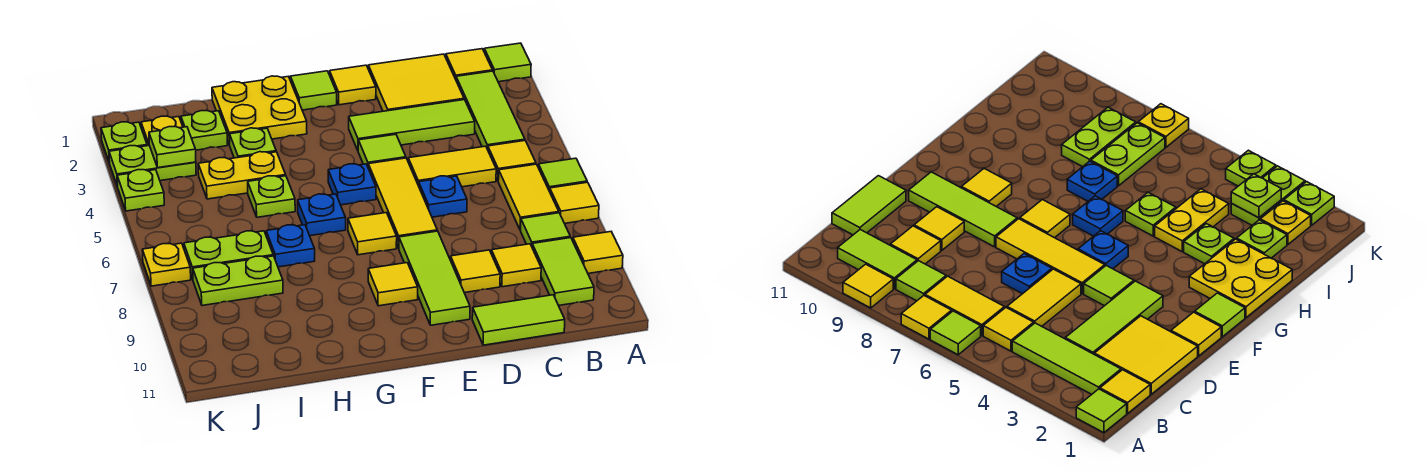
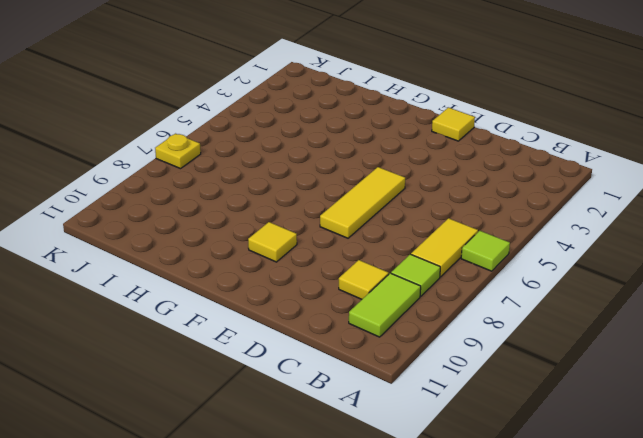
none -> lime tile A1 level 1
none -> yellow tile A7 level 1
none -> yellow tile A9 level 1
none -> yellow tile B1 level 1

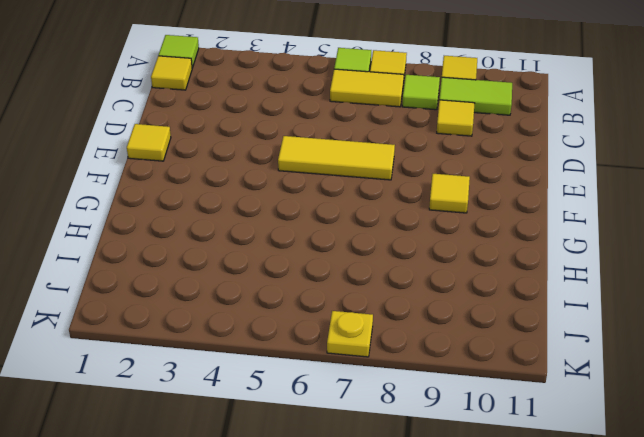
none -> lime tile B2:B4 level 1
none -> yellow tile B5 level 1
none -> yellow tile C1:D2 level 1
none -> lime tile C3:E3 level 1

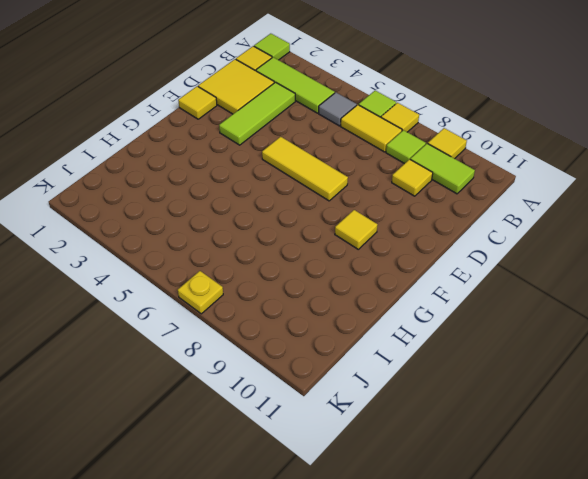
grey tile B5 level 1 -> yellow tile B5 level 1
none -> yellow tile C5:D5 level 1
none -> lime tile C11:D11 level 1
none -> blue plate D6 level 1
none -> yellow tile D9 level 1

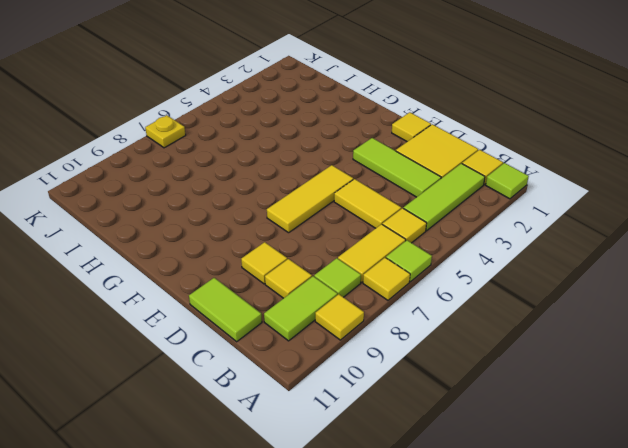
none -> blue plate D6 level 1
none -> lime tile E4 level 1
none -> lime tile E8:E10 level 1
none -> lime tile F1 level 1

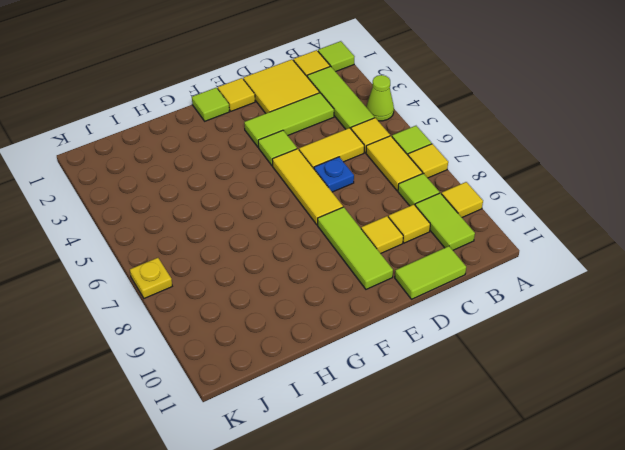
lime cone A4 level 1 -> none
none -> blue plate F5 level 1
none -> yellow tile F7 level 1
none -> yellow tile F9 level 1
none -> yellow plate G1:H2 level 1

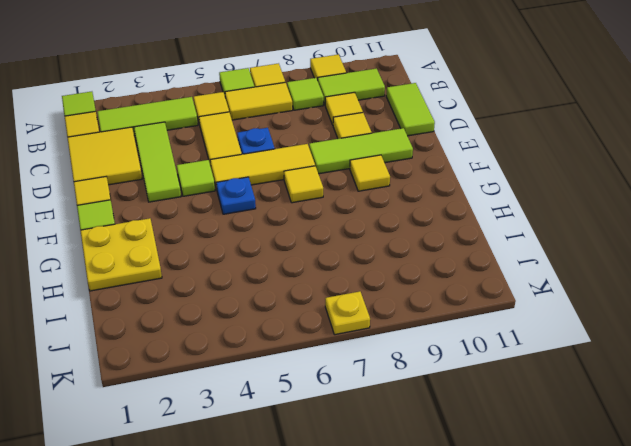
none -> blue plate G6 level 1
none -> lime plate H3 level 1
none -> yellow plate H4:I4 level 1
none -> lime plate H5 level 1

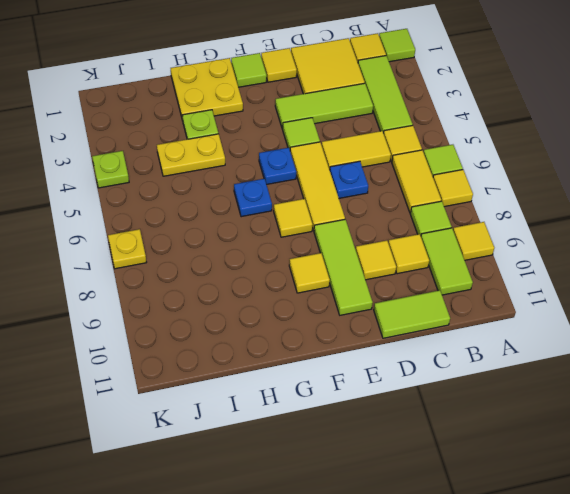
none -> lime plate H5 level 1
none -> blue plate H7 level 1
none -> lime plate I2 level 1
none -> lime plate I7:J7 level 1

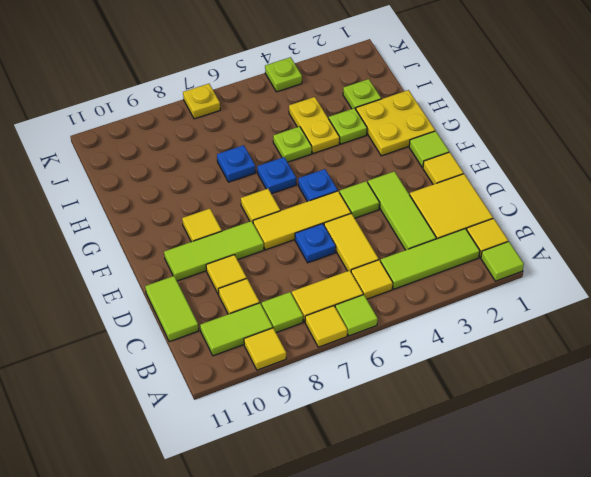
none -> lime plate I7:J7 level 1
none -> lime plate I8:J8 level 1
none -> yellow plate J2 level 1
none -> lime plate J3:K3 level 1

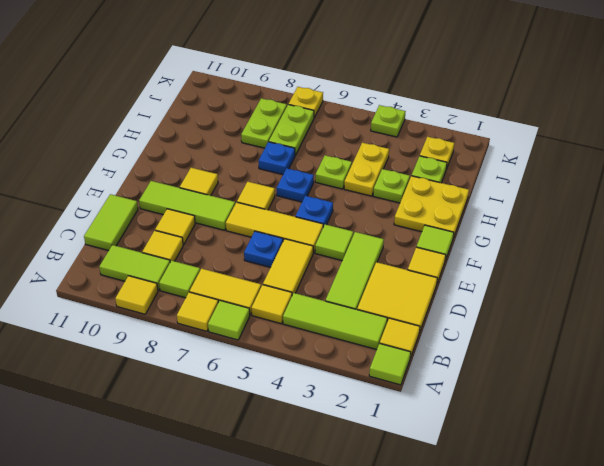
none -> lime plate J3:K3 level 1
none -> lime plate K2 level 1
none -> lime plate J3 level 2

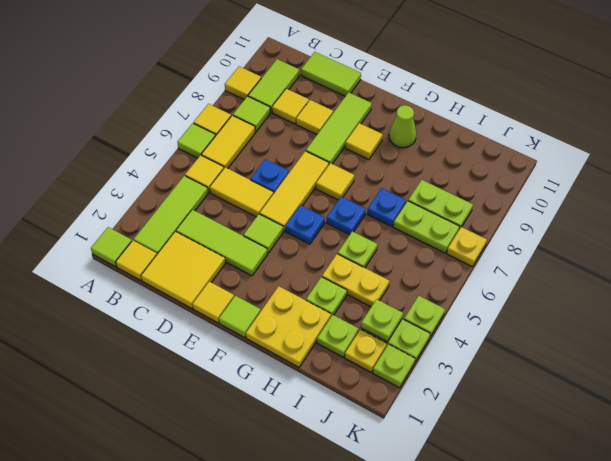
lime cone G10 level 1 -> none

